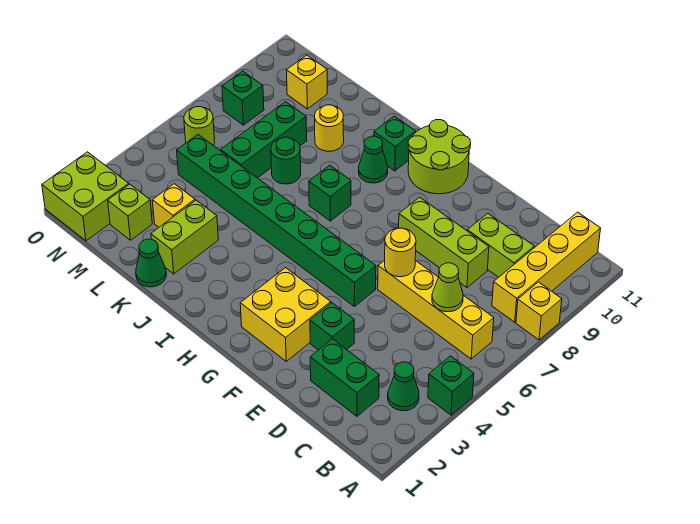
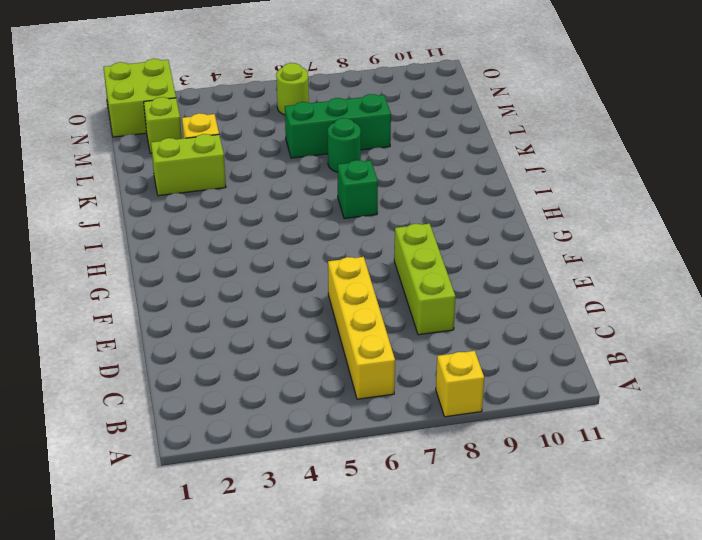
none -> green brick A4 level 1
none -> green cone B3 level 1
none -> yellow brick B8:B11 level 1

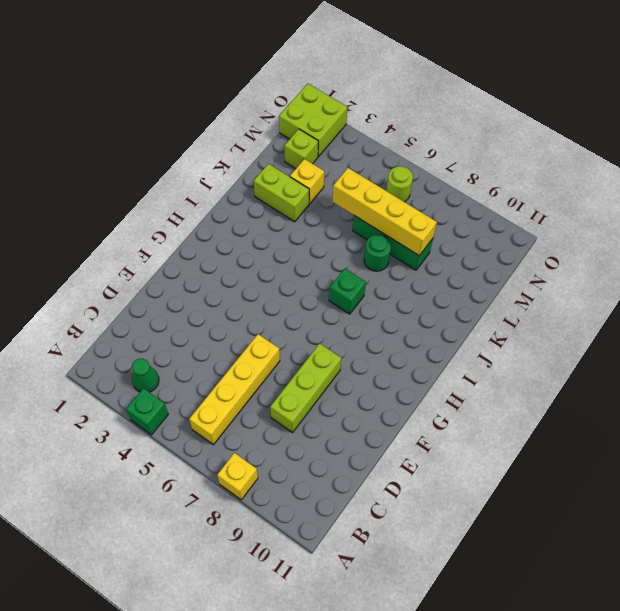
yellow brick L5:L8 level 2 -> yellow brick B8:B11 level 1
none -> green brick C2:D2 level 1
none -> lime brick C9:D9 level 1
none -> green brick E3 level 1

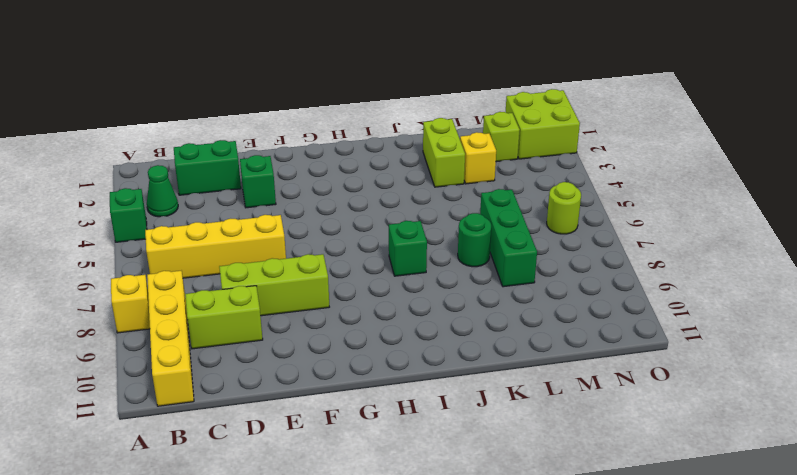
none -> yellow brick F2:G3 level 1
none -> green brick F5:M5 level 1
none -> lime round brick G10:H11 level 1

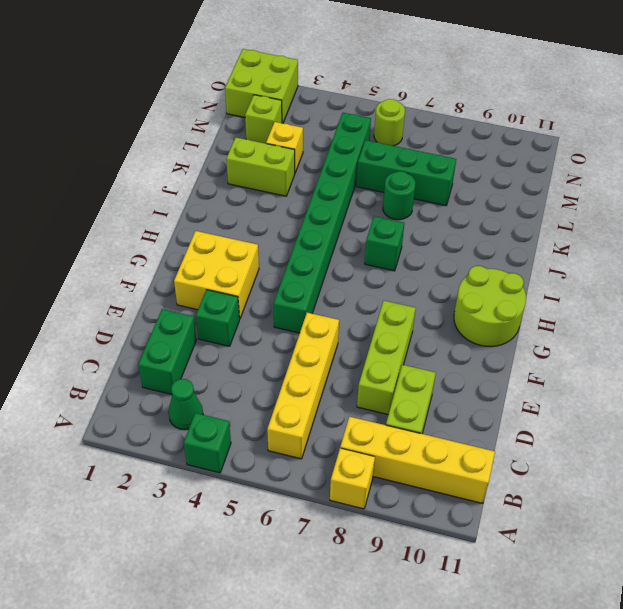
none -> green cone I9 level 1
none -> green brick I10 level 1
none -> green cone K1 level 1

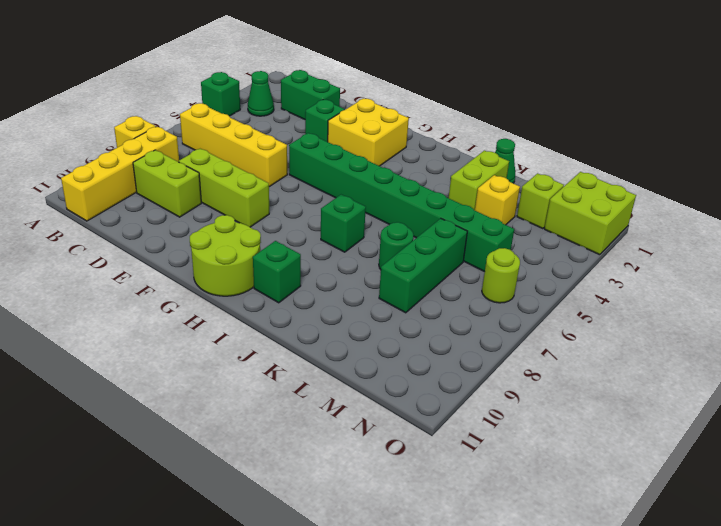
none -> green cone I9 level 1
none -> yellow round brick K9 level 1
none -> yellow brick M10 level 1

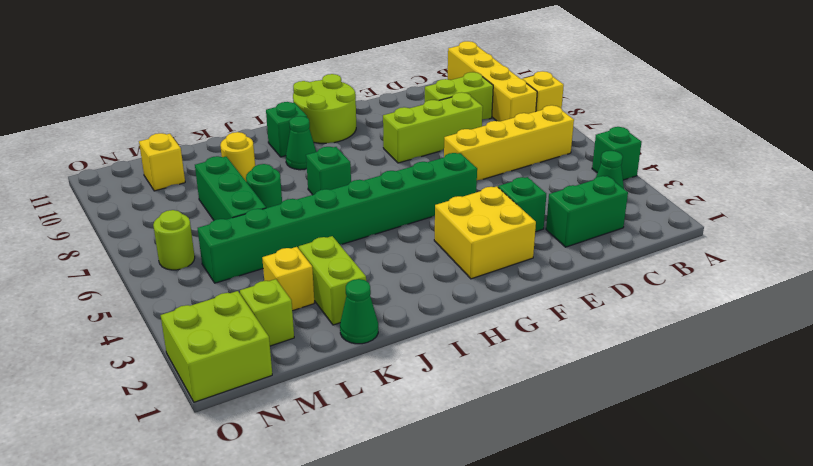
none -> green brick N8 level 1
none -> lime cone C6 level 2
none -> yellow round brick E6 level 2

